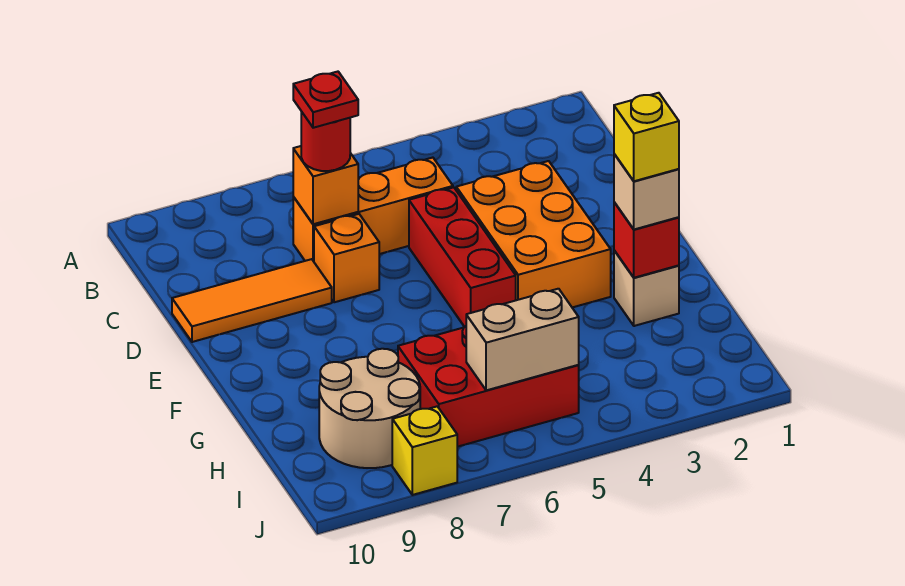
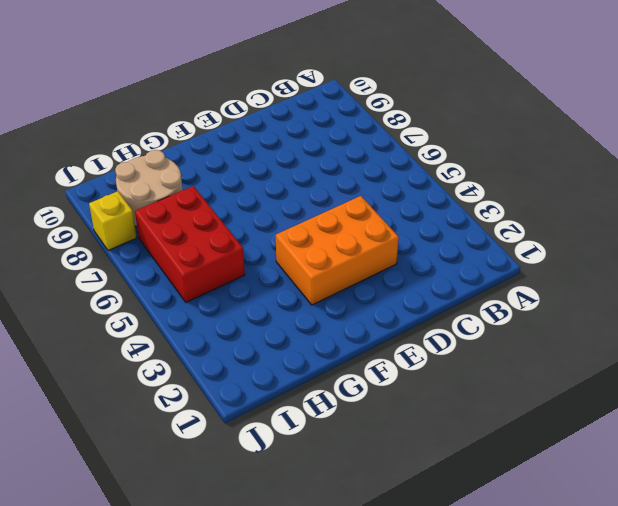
none -> orange brick C5:C7 level 1
none -> red brick D5:F5 level 1
none -> orange brick D7 level 1

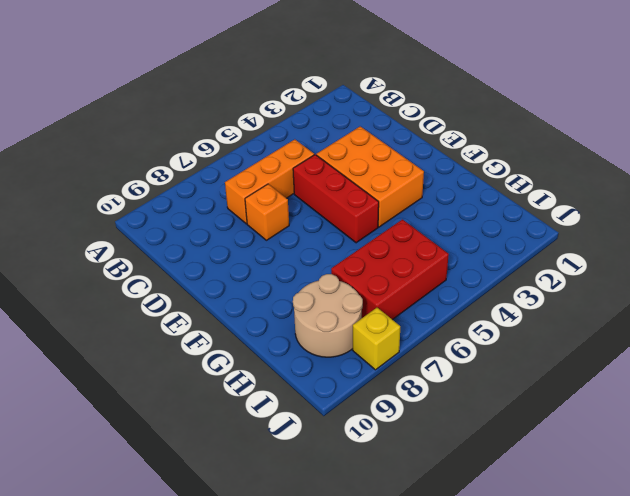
none -> orange tile D8:D10 level 1
none -> tan brick G2 level 1
none -> orange brick C7 level 2

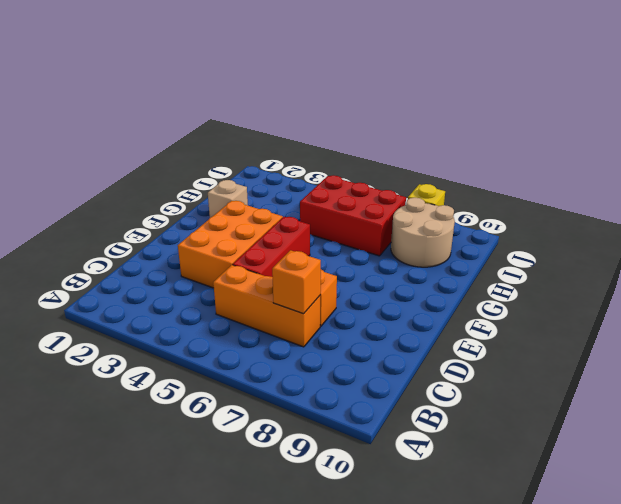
none -> orange tile D8:D10 level 1
none -> red brick G2 level 2
none -> tan brick I5:I6 level 2

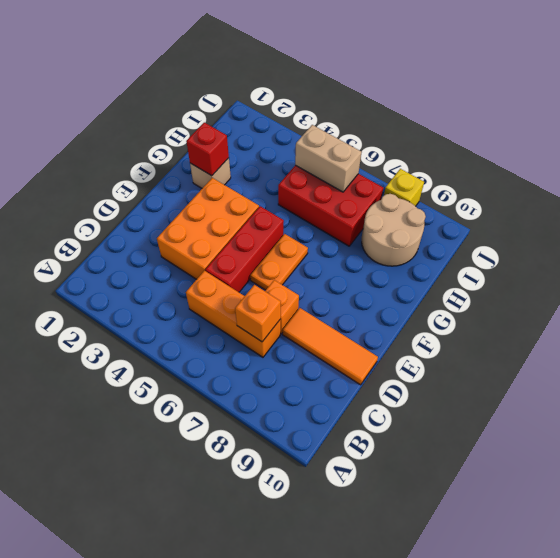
orange plate E6:F6 level 1 -> none
none -> red round brick C7 level 3
none -> tan brick G2 level 3
none -> red plate C7 level 4

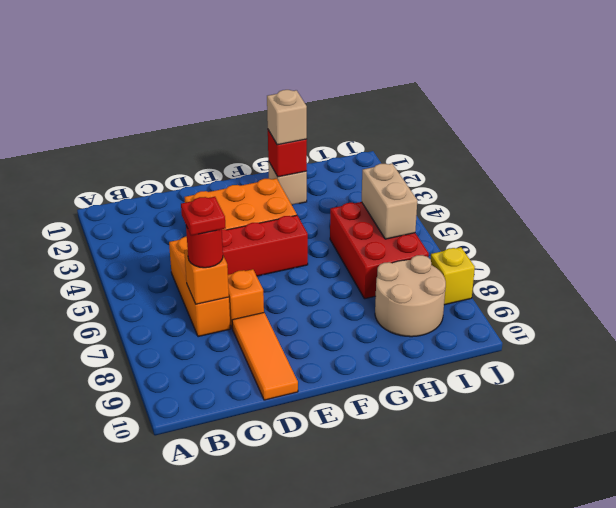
none -> yellow brick G2 level 4

